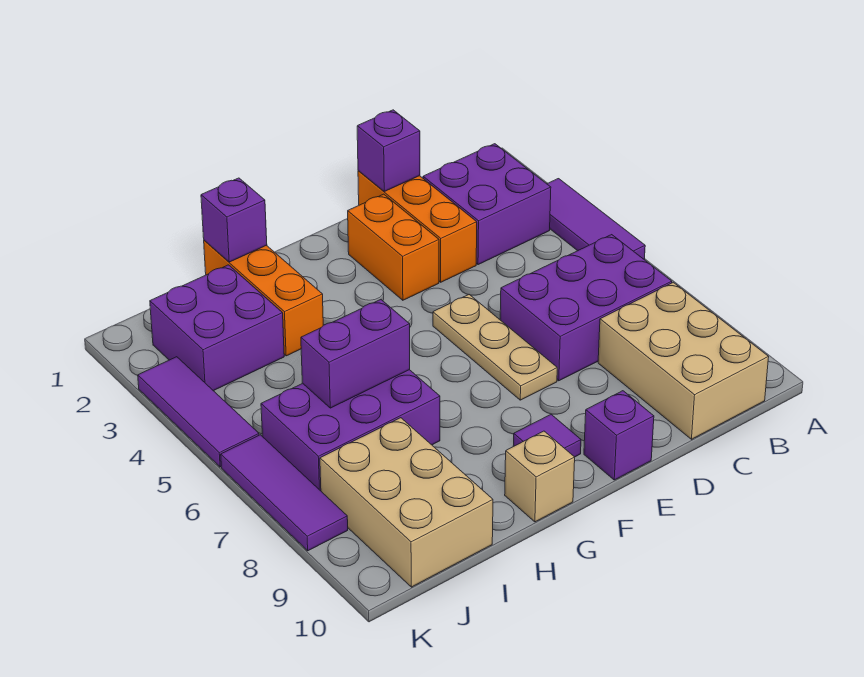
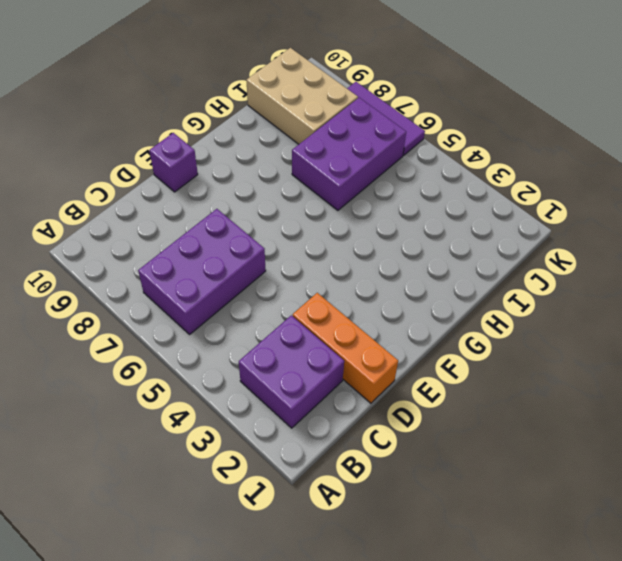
none -> purple tile A3:A5 level 1
none -> tan brick B8:C10 level 1
none -> orange brick E2:E3 level 1

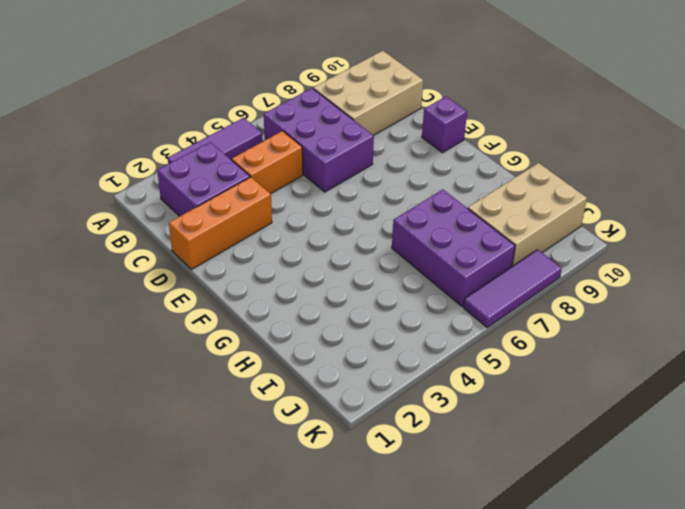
orange brick C4:C5 level 1 -> orange brick E2:E3 level 1
none -> tan plate E5:E7 level 1
none -> purple tile F9 level 1
none -> tan brick G10 level 1

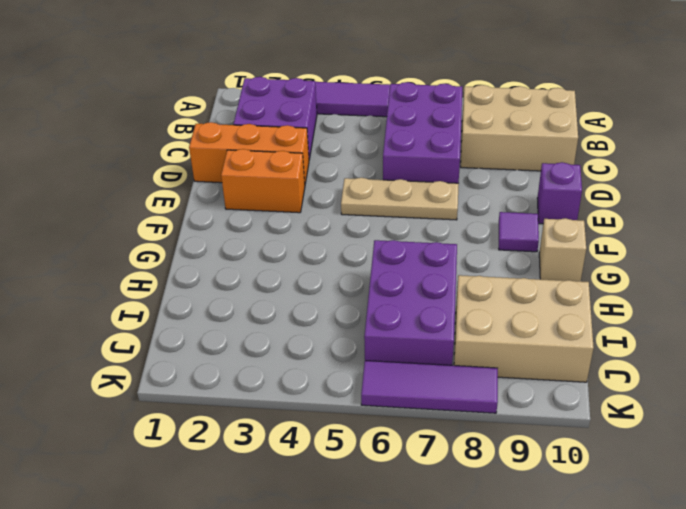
none -> orange brick H1:H3 level 1
none -> purple brick I2:J3 level 1
none -> purple tile K3:K5 level 1

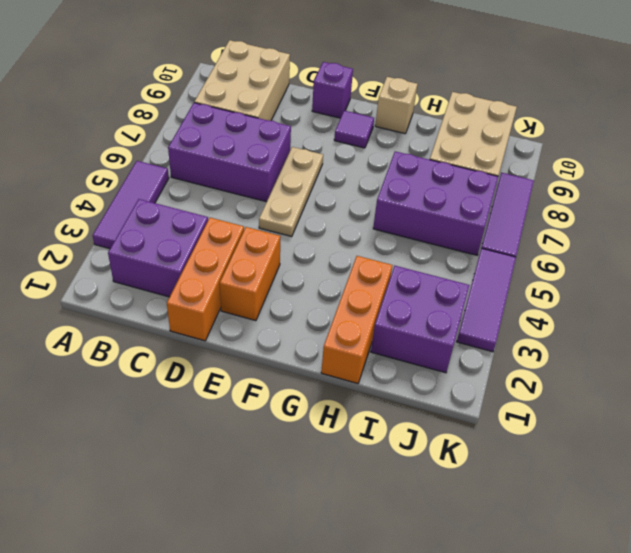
none -> purple brick D1 level 2
none -> purple brick H1 level 2
none -> purple brick H6:I6 level 2

